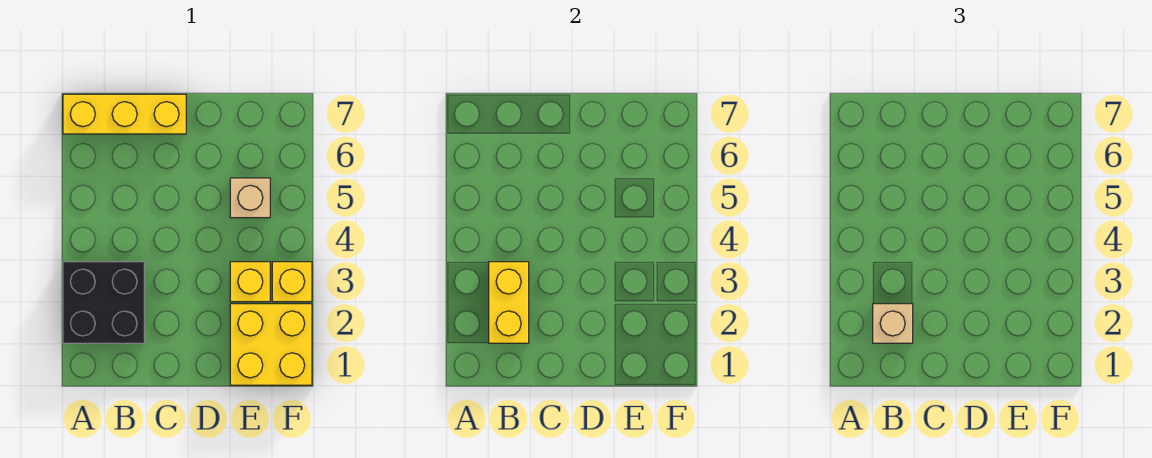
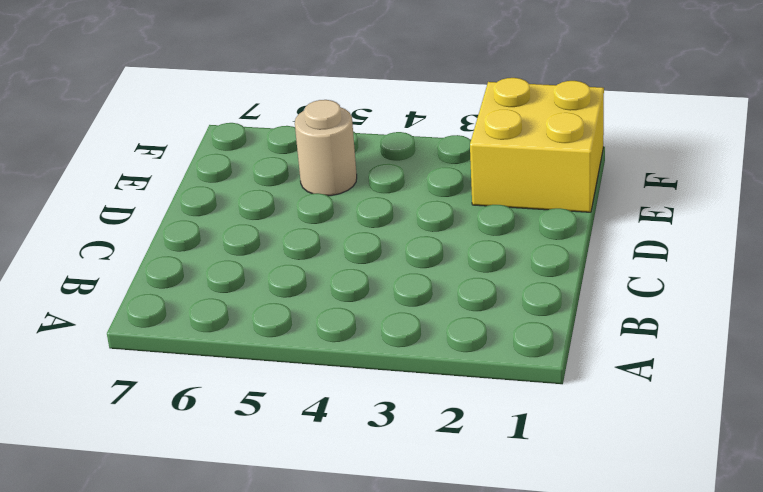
tan round brick E5 level 1 -> tan brick E5 level 1
none -> black brick A2:B3 level 1
none -> yellow brick A7:C7 level 1

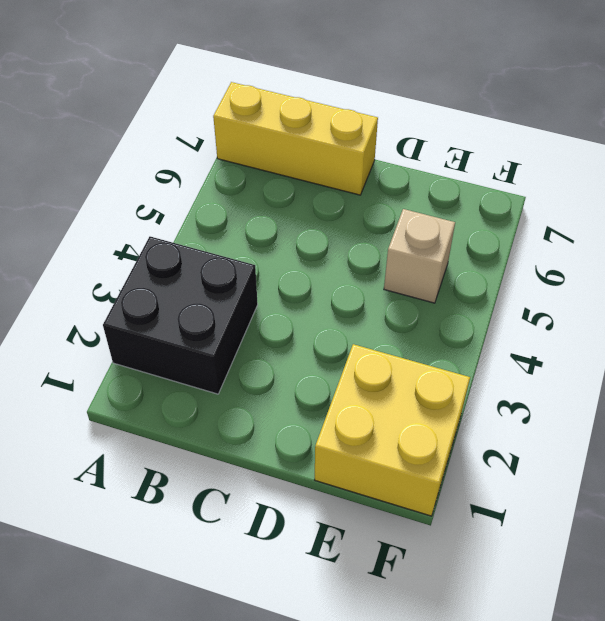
none -> yellow brick E3 level 1
none -> yellow brick F3 level 1

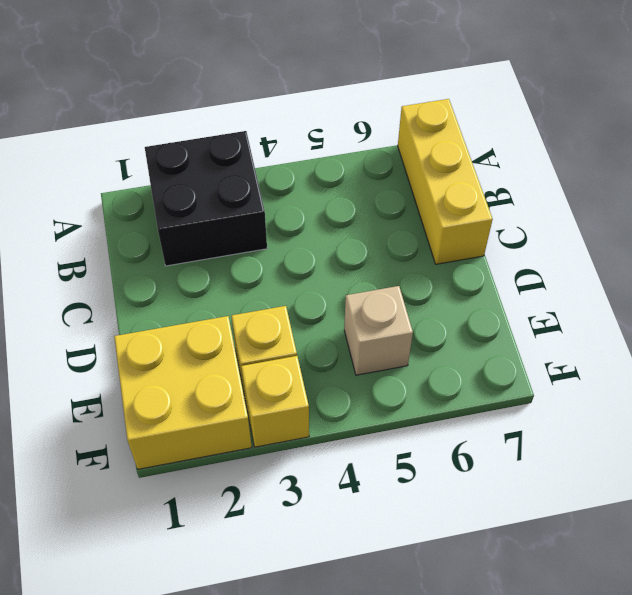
none -> yellow brick B2:B3 level 2
none -> tan brick B2 level 3

